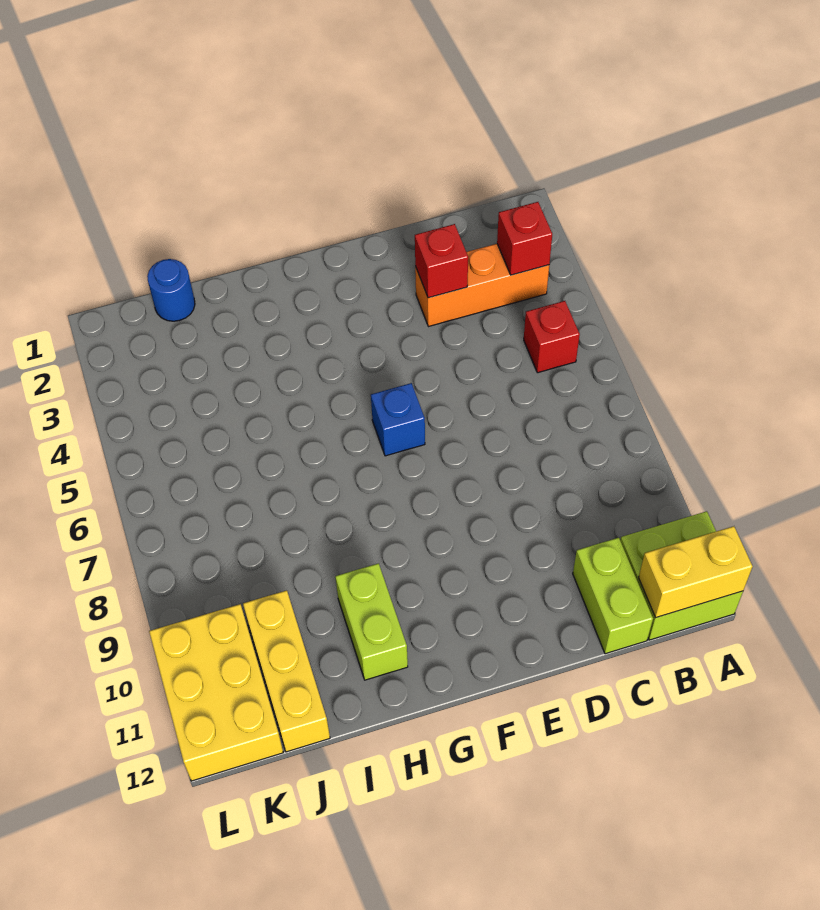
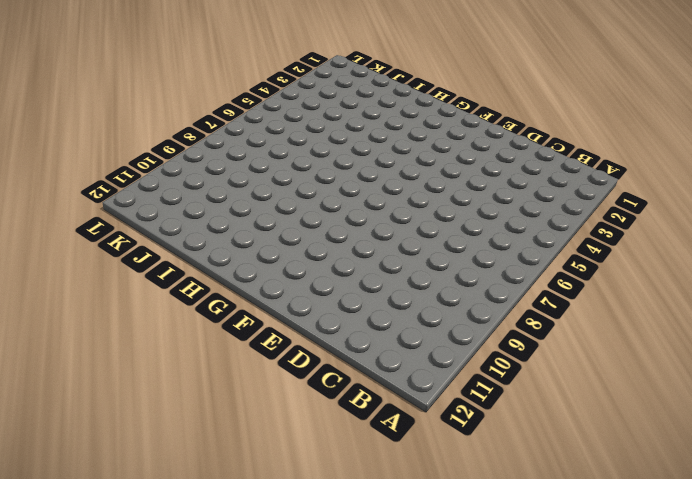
none -> lime brick A11:B12 level 1
none -> orange brick B3:D3 level 1
none -> red brick B5 level 1

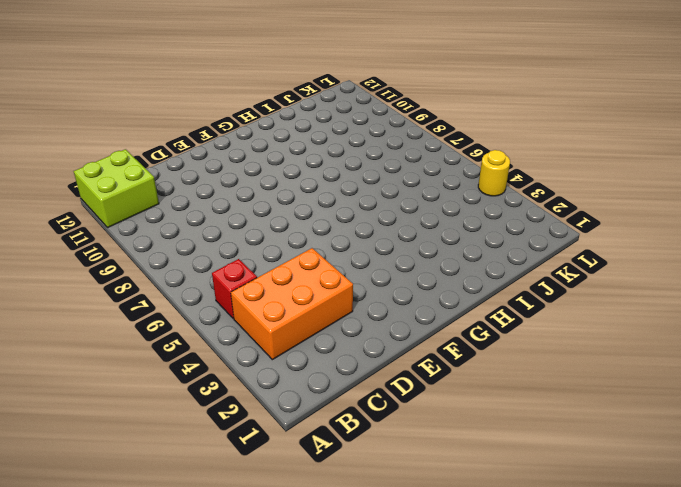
orange brick B3:D4 level 1 -> orange brick B3:D3 level 1
yellow round brick L4 level 1 -> none
none -> lime brick C11:C12 level 1
none -> blue brick F6 level 1
none -> lime brick H10:H11 level 1

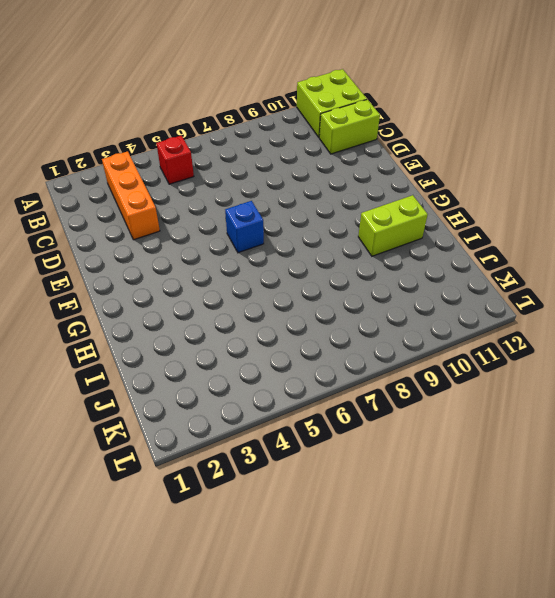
none -> blue round brick J1 level 1
none -> yellow brick J10:J12 level 1
none -> yellow brick K10:L12 level 1

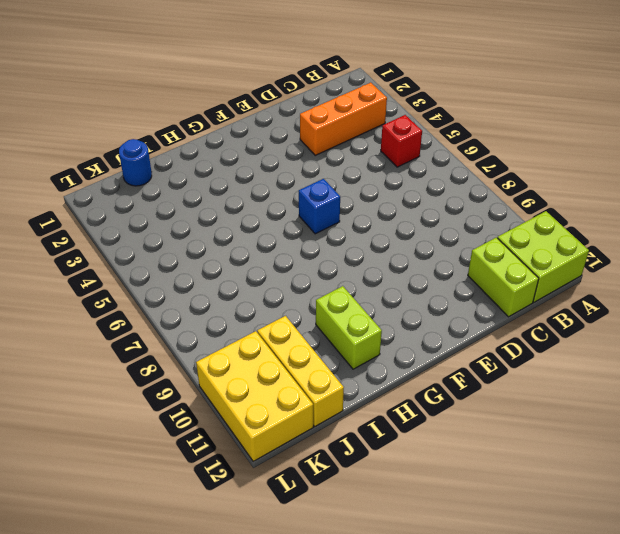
none -> yellow brick A12:B12 level 2
none -> red brick B3 level 2
none -> red brick D3 level 2

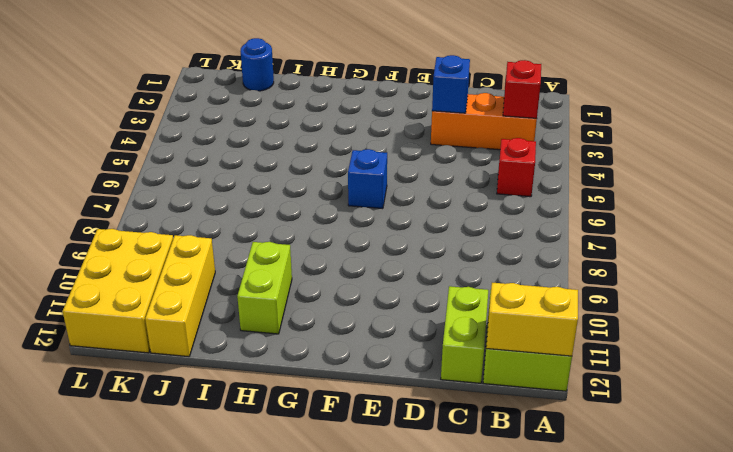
blue brick D3 level 2 -> red brick D3 level 2

